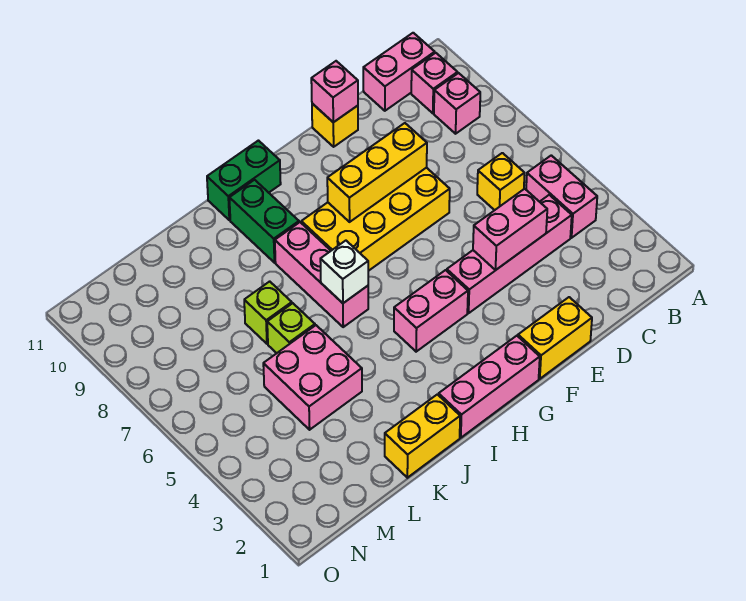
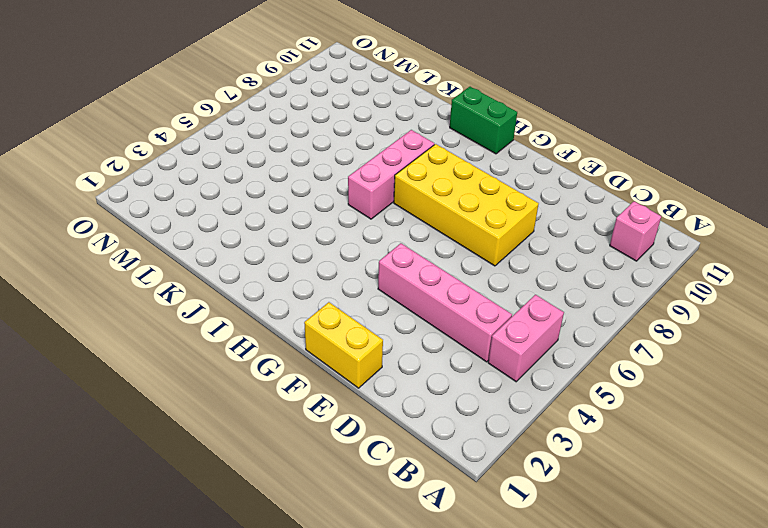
none -> pink brick B9 level 1
none -> pink brick B11:C11 level 1
none -> yellow brick C6 level 1

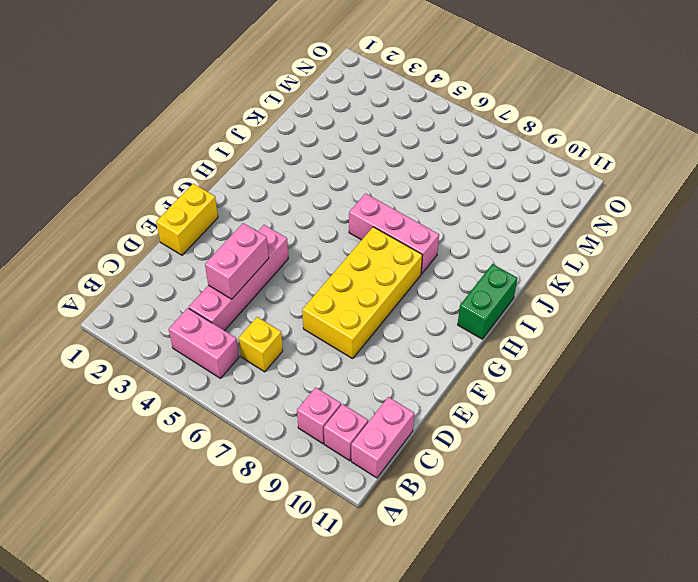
none -> yellow brick E11 level 1
none -> pink brick G1:I1 level 1
none -> pink brick G4:H4 level 1

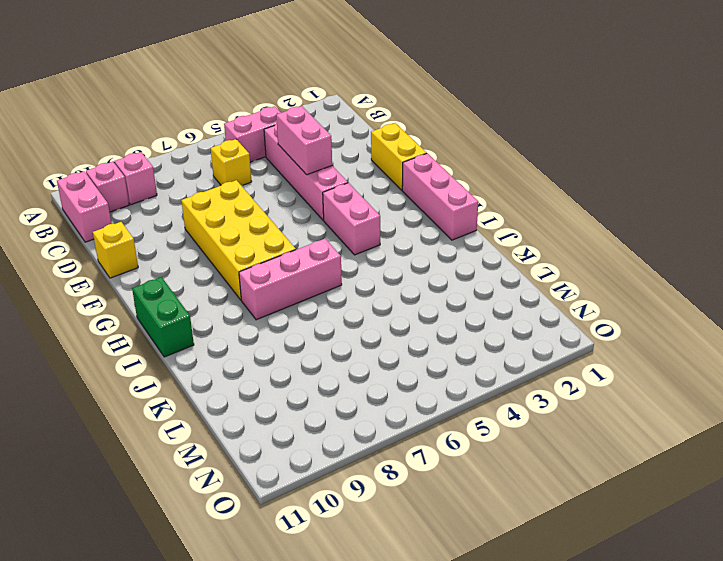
none -> green brick I9:I10 level 1
none -> yellow brick J1:K1 level 1
none -> pink brick K4:L5 level 1

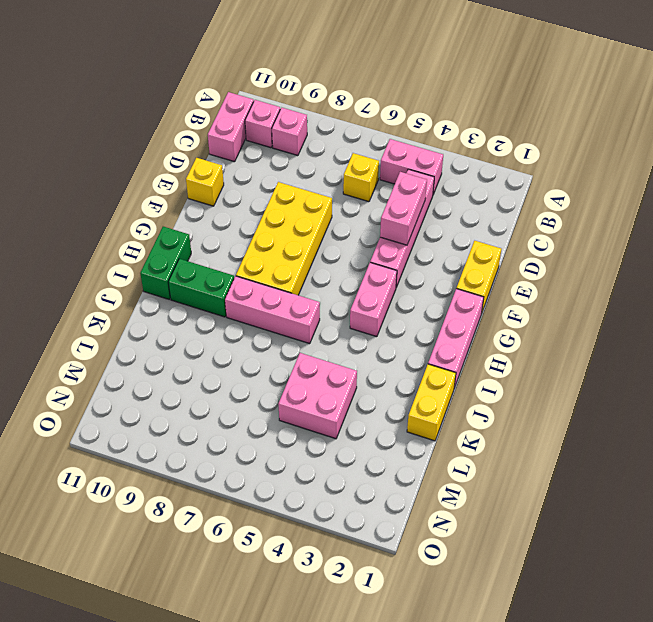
none -> lime brick K6 level 1
none -> lime brick K7 level 1
none -> yellow brick E8:G8 level 2

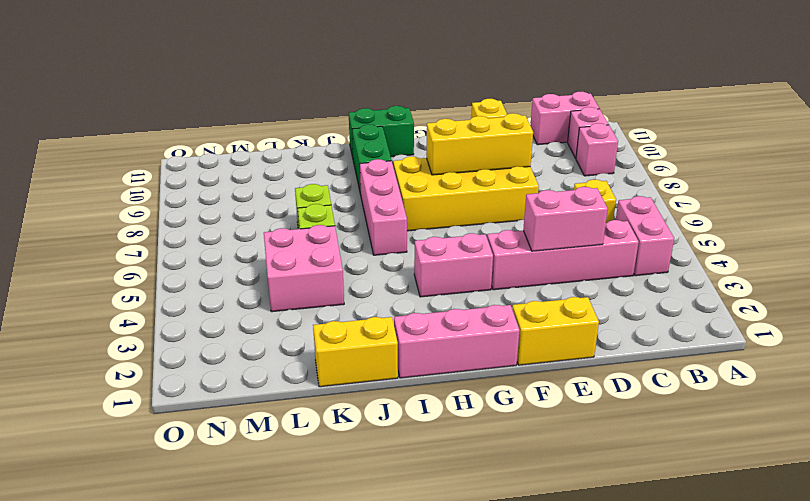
none -> pink brick E11 level 2
none -> white brick I6 level 2

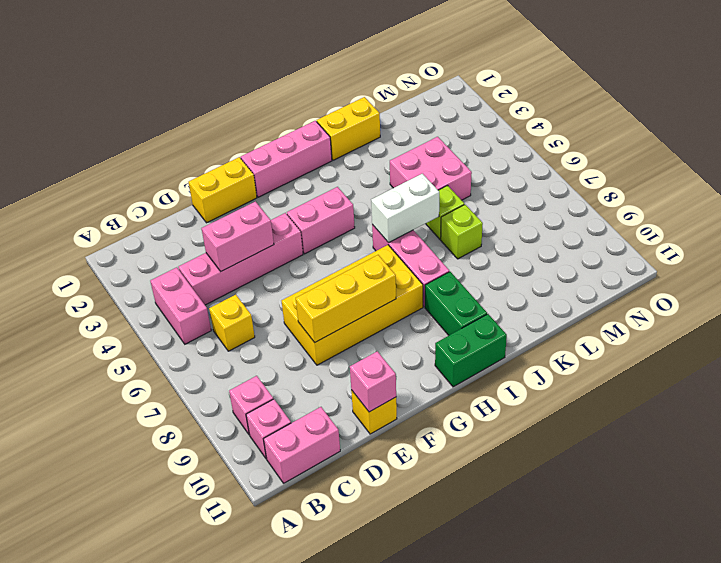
white brick I6:J6 level 2 -> white brick I6 level 2

